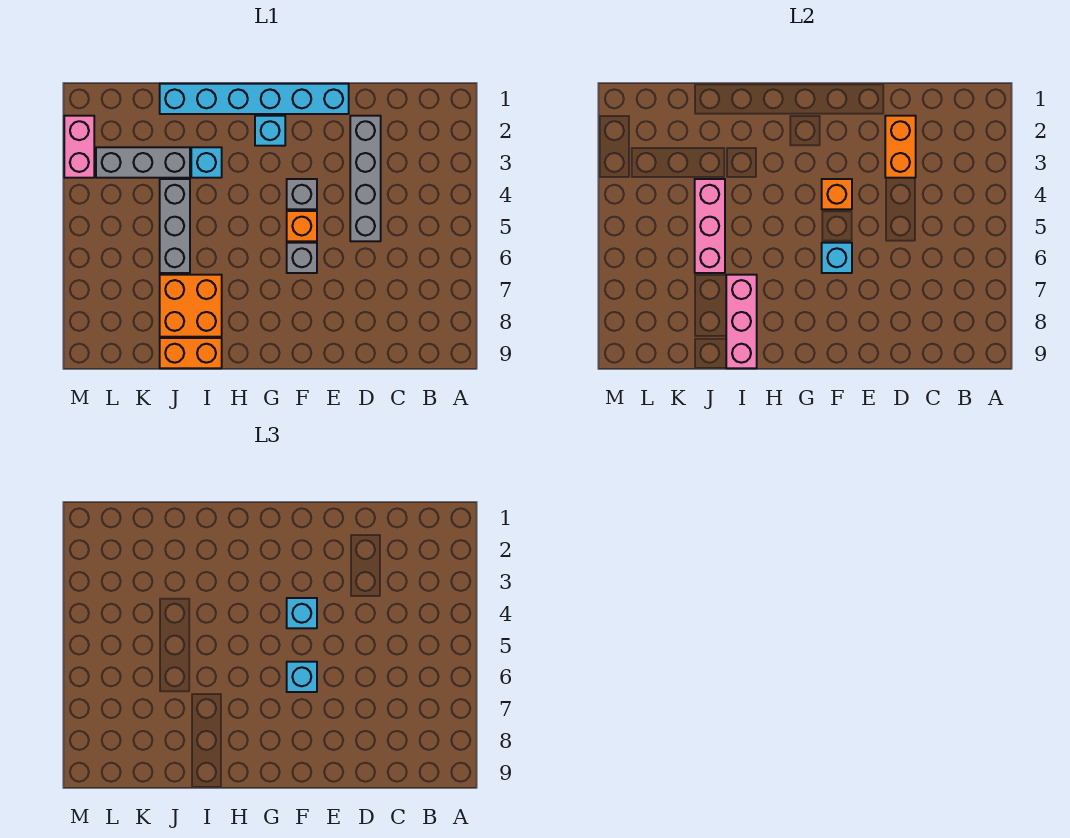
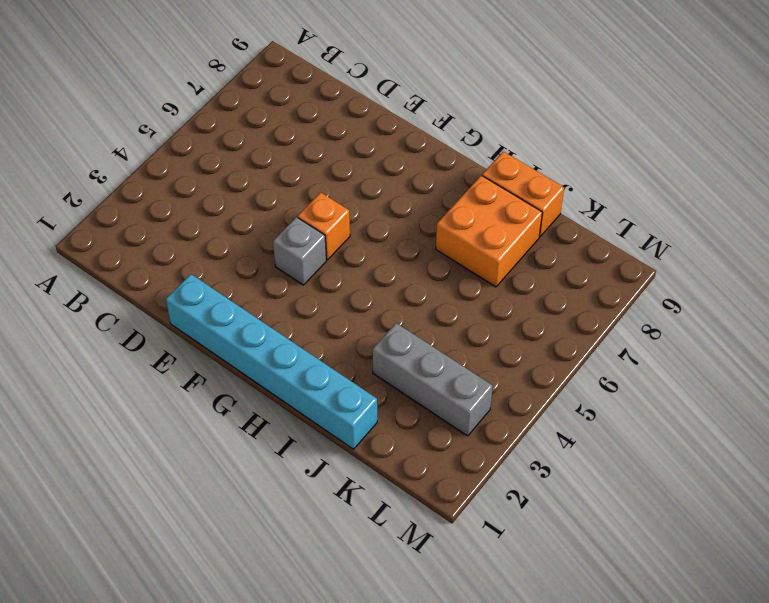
none -> grey brick D2:D5 level 1
none -> grey brick F6 level 1
none -> cyan brick G2 level 1

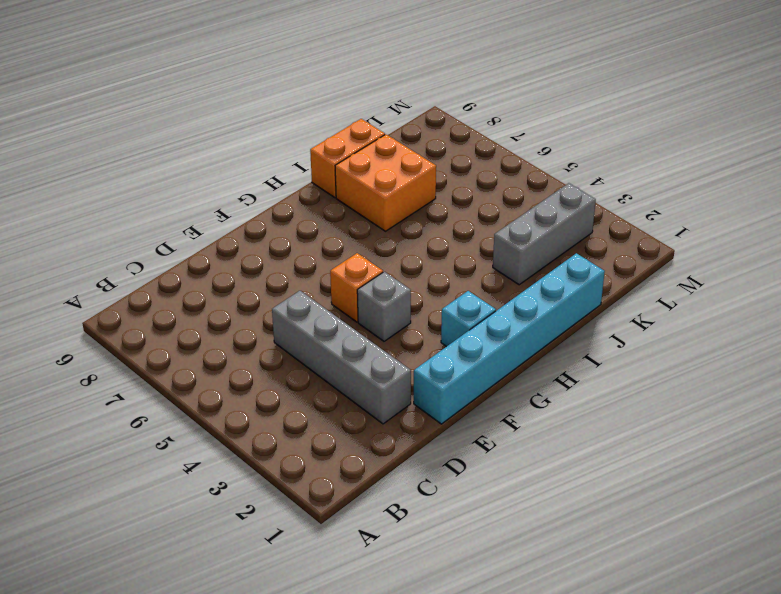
none -> grey brick F6 level 1
none -> cyan brick I3 level 1
none -> grey brick J4:J6 level 1

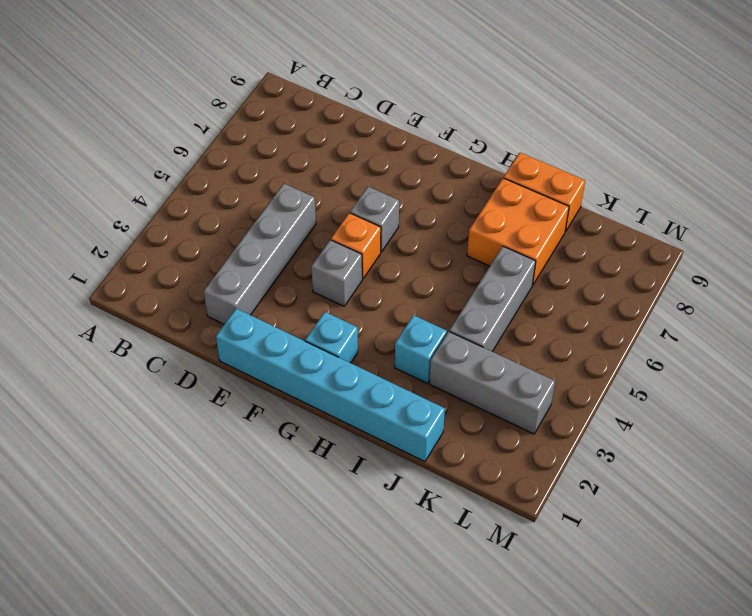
none -> pink brick M2:M3 level 1
none -> orange brick D2:D3 level 2
none -> orange brick F4 level 2

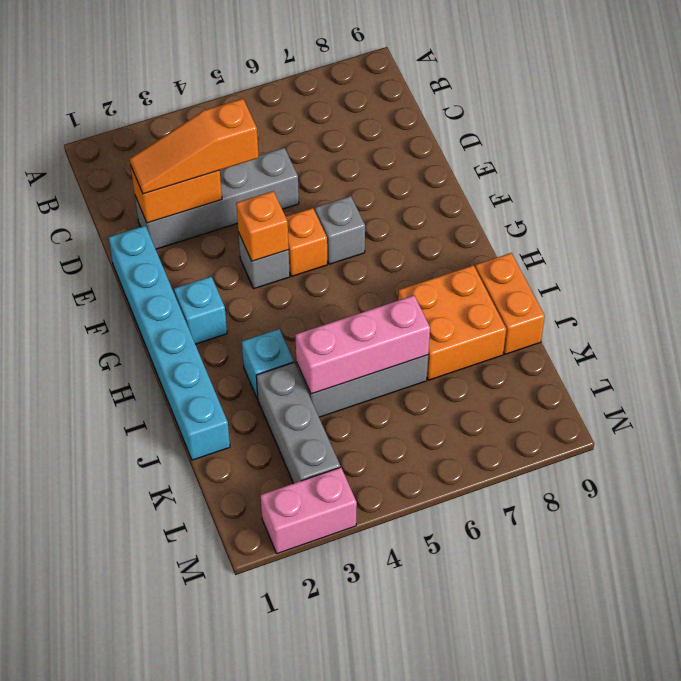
orange slope D2:D4 level 3 top 4 -> none
none -> cyan brick F6 level 2
none -> pink brick I7:I9 level 2
none -> cyan brick F4 level 3

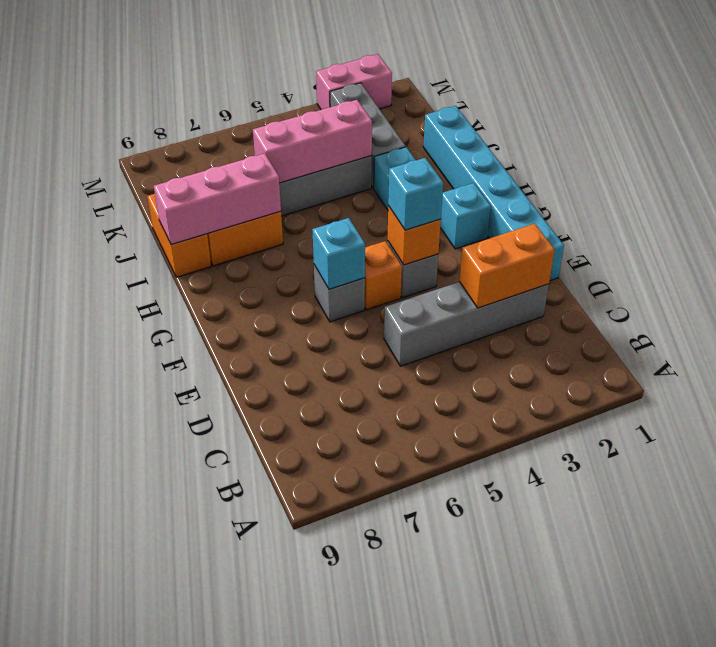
none -> cyan brick F6 level 3

